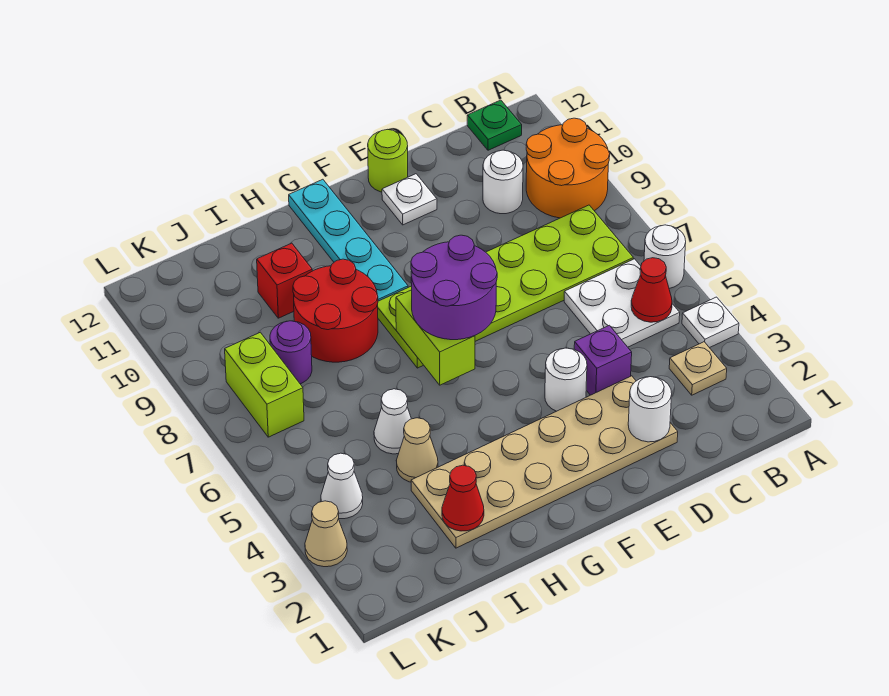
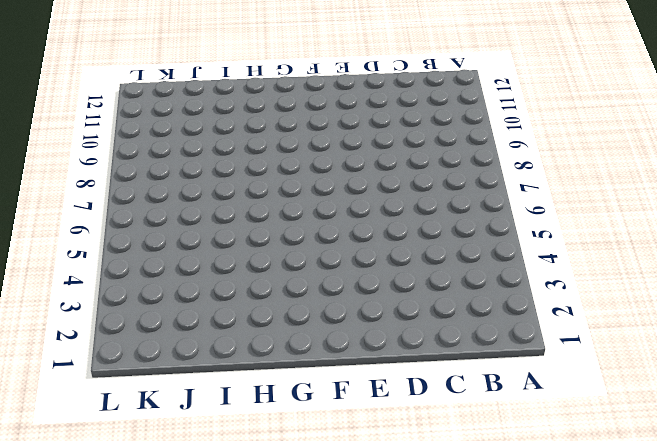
none -> white plate A4 level 1
none -> white round brick A6 level 1
none -> orange round brick A9:B10 level 1

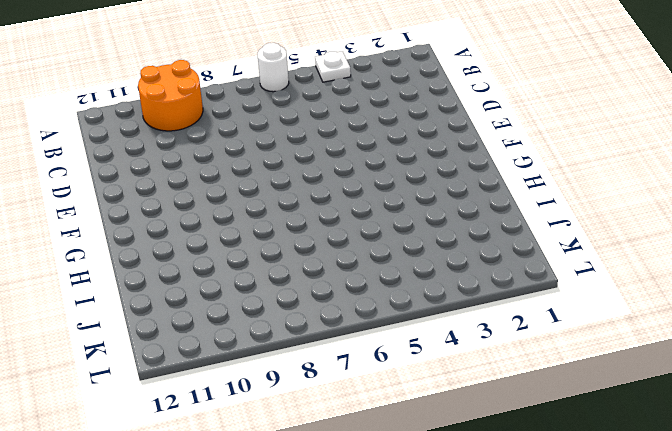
none -> tan plate B3 level 1
none -> white plate B5:C6 level 1
none -> lime plate B7:G8 level 1

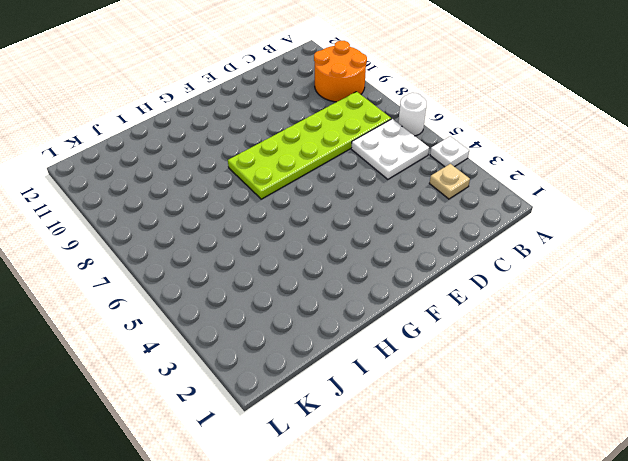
none -> green plate B12 level 1
none -> white round brick C10 level 1
none -> tan plate D2:I3 level 1

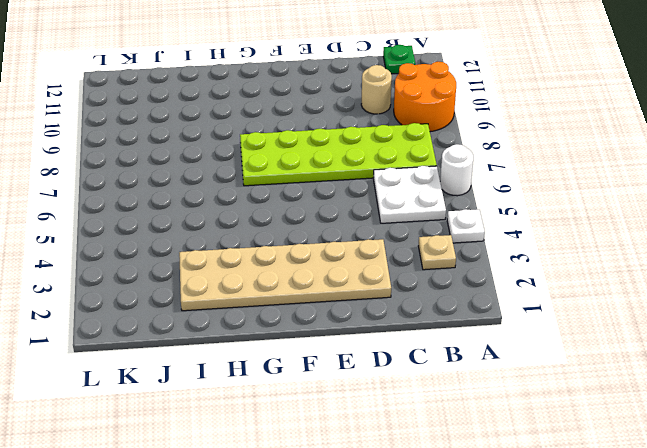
tan round brick C10 level 1 -> white round brick C10 level 1
none -> purple brick D4 level 1
none -> white round brick E4 level 1
none -> white plate E11 level 1

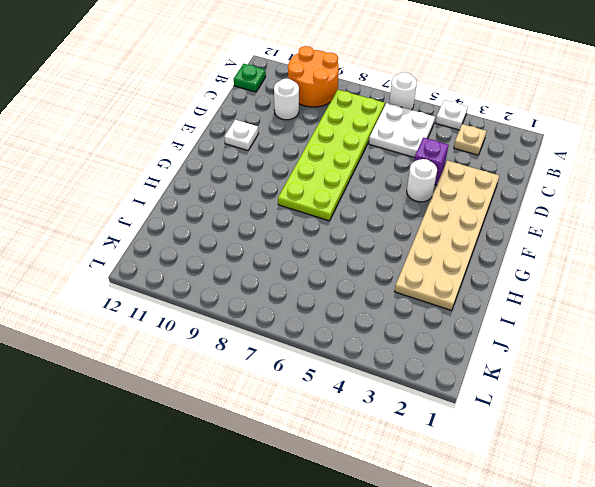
none -> lime round brick E12 level 1
none -> cyan plate G9:G12 level 1
none -> red round brick H8:I9 level 1

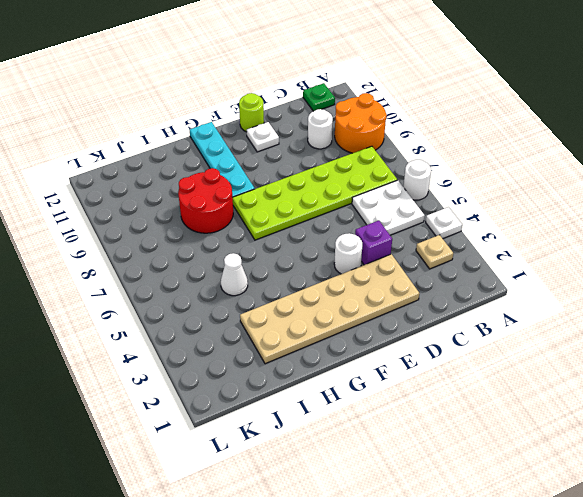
none -> tan cone I4 level 1
none -> red brick I10 level 1
none -> purple round brick J8 level 1

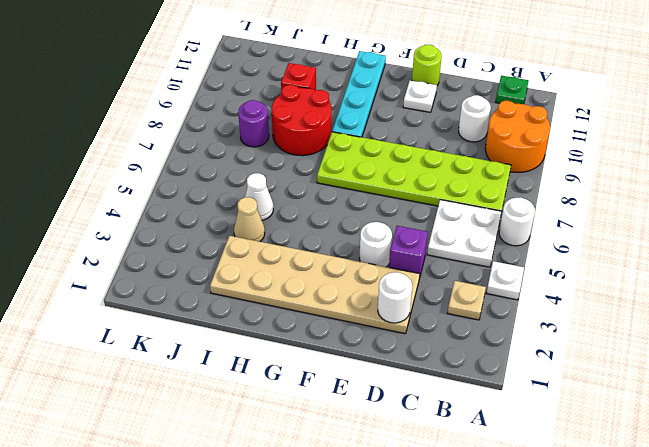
none -> white cone K4 level 1
none -> lime brick K7:K8 level 1
none -> tan cone L3 level 1

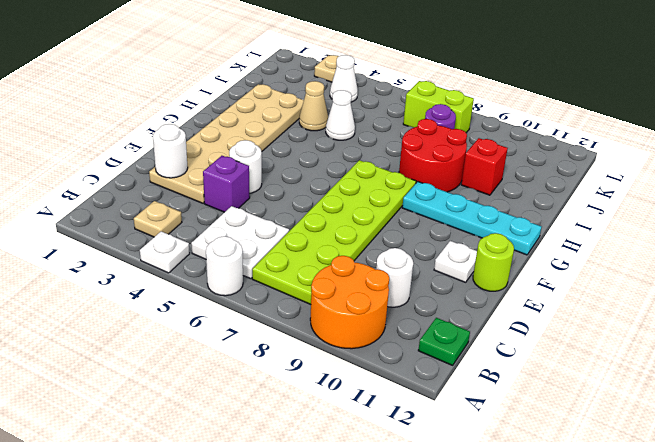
tan plate L3 level 1 -> tan cone L3 level 1
none -> red cone B5 level 2
none -> lime brick G6:G7 level 2
none -> red cone I2 level 2

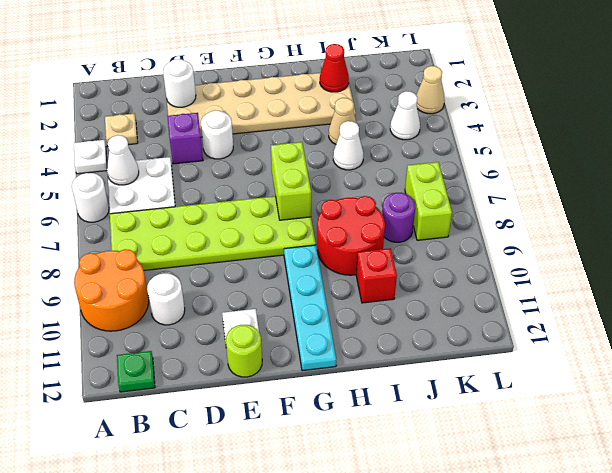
white cone B5 level 2 -> red cone B5 level 2
none -> purple round brick F6:G7 level 3

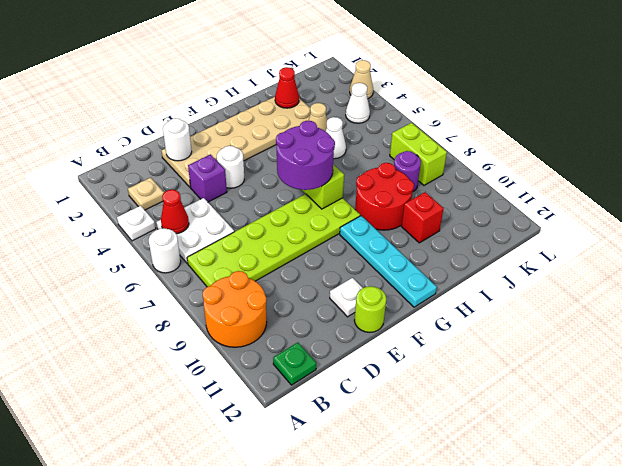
none -> white round brick C10 level 1

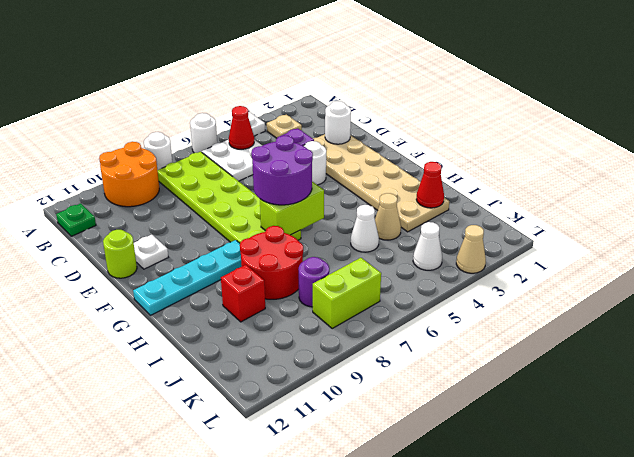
white round brick A8 level 1 -> white round brick C10 level 1

